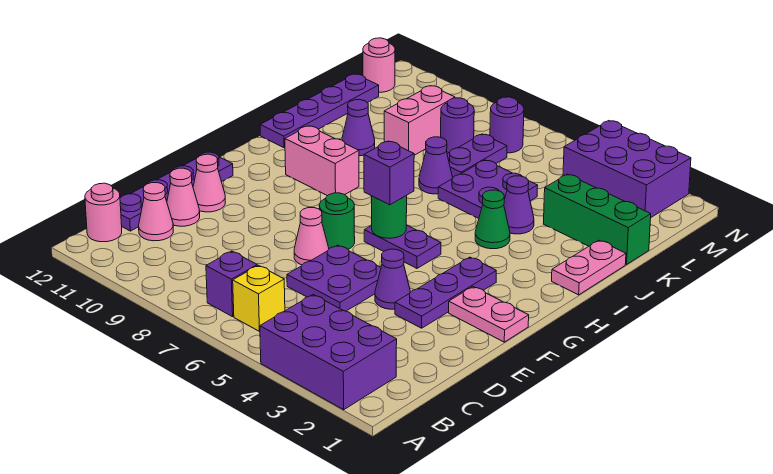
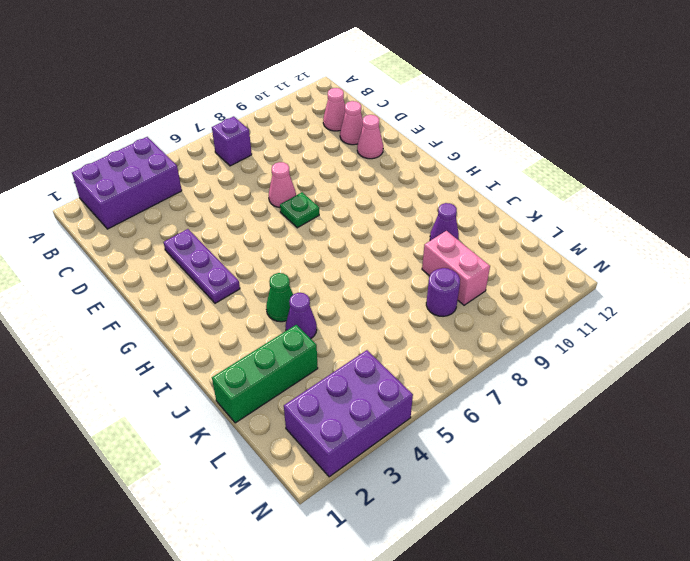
green plate F7 level 1 -> green round brick F7 level 1
none -> yellow brick B6 level 1
none -> pink round brick B12 level 1
none -> purple plate C12:F12 level 1
none -> purple plate D5:E6 level 1

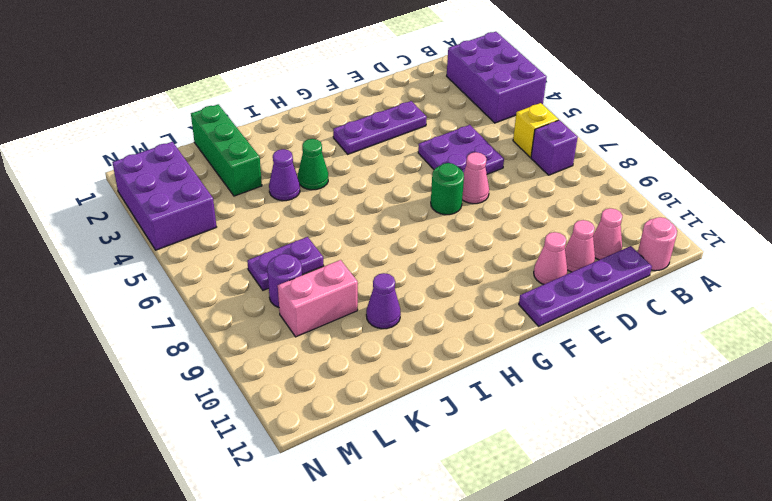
none -> purple cone E4 level 1
none -> pink plate F1:F2 level 1
none -> purple plate G5:G6 level 1
none -> pink brick H9:H10 level 1

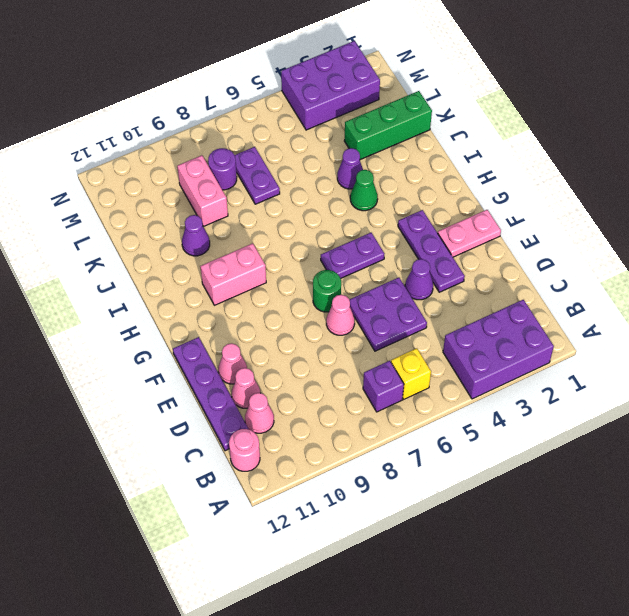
none -> pink plate I1:J1 level 1
none -> purple plate I12:L12 level 1
none -> purple plate J5:K6 level 1
none -> purple cone J7 level 1

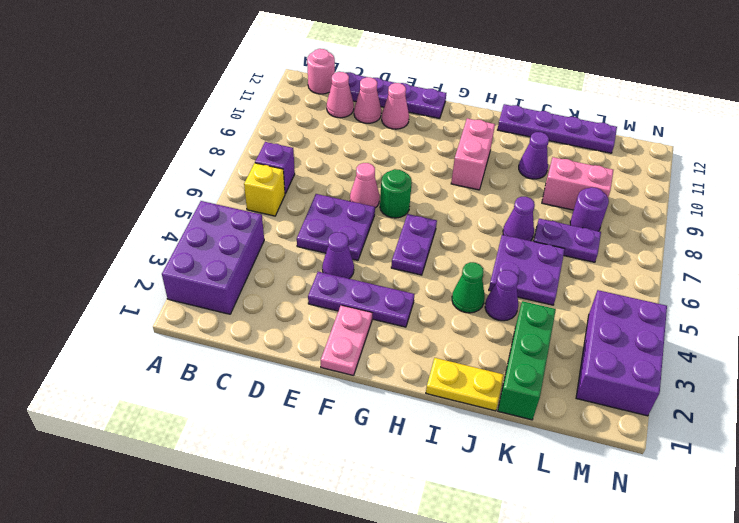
yellow plate I1:J1 level 1 -> pink plate I1:J1 level 1
none -> purple round brick M7 level 1
none -> pink round brick M12 level 1
none -> green round brick G6 level 2
none -> purple brick G6 level 3

